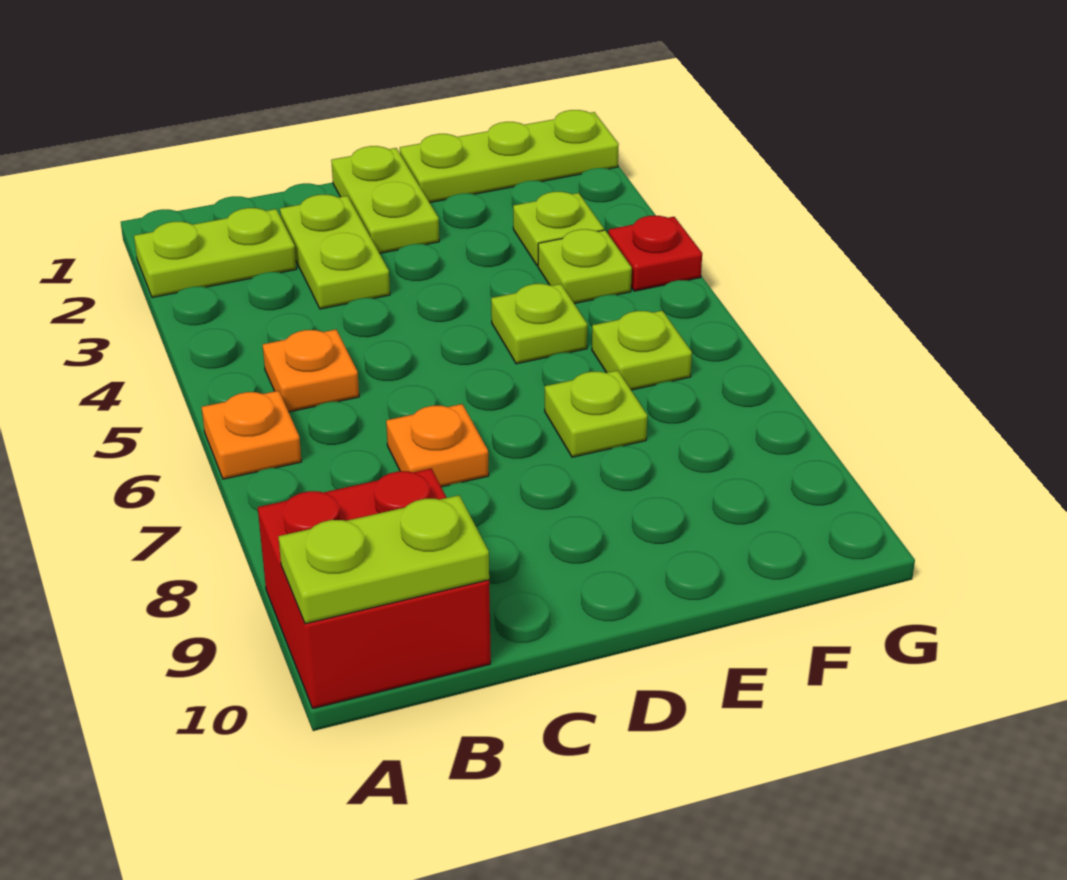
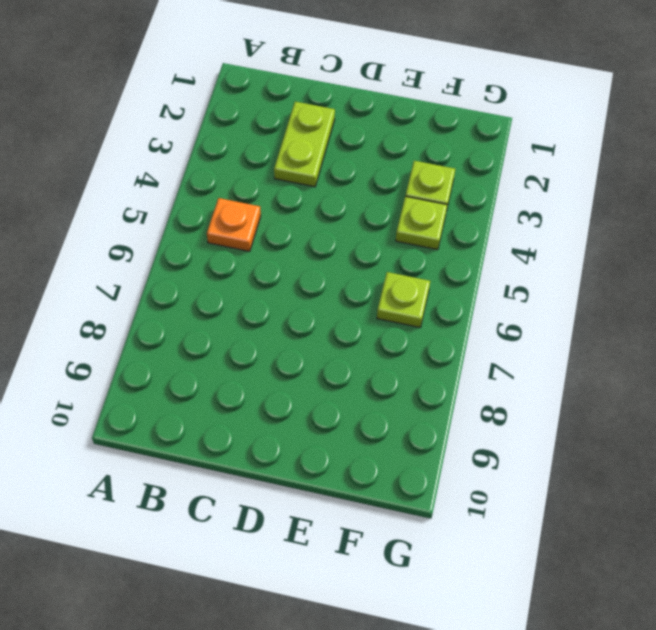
none -> lime plate A2:B2 level 1
none -> orange plate A6 level 1
none -> red brick A9:B10 level 1

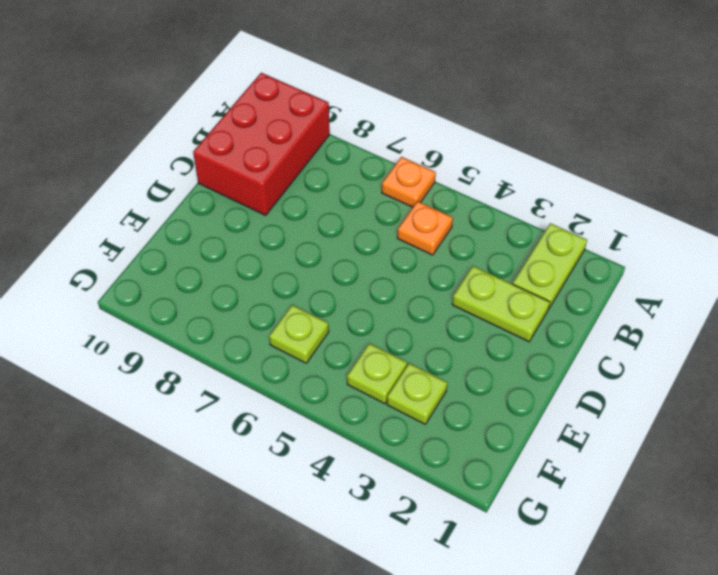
red brick A9:C10 level 1 -> red brick A9:B10 level 1
none -> orange plate C7 level 1
none -> lime plate D1:D2 level 1
none -> lime plate E1:G1 level 1

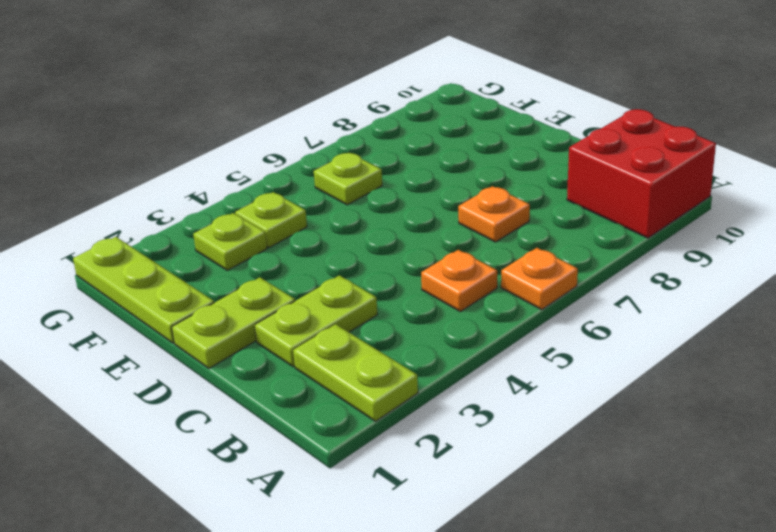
none -> lime plate E5 level 1
none -> lime plate E7 level 1
none -> red plate G4 level 1

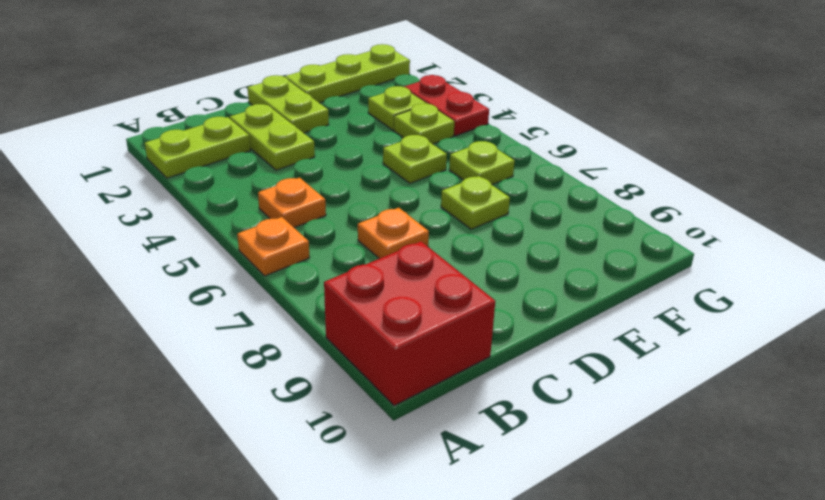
red plate G3:G4 level 1 -> red plate G4 level 1
none -> lime plate A10:B10 level 2

